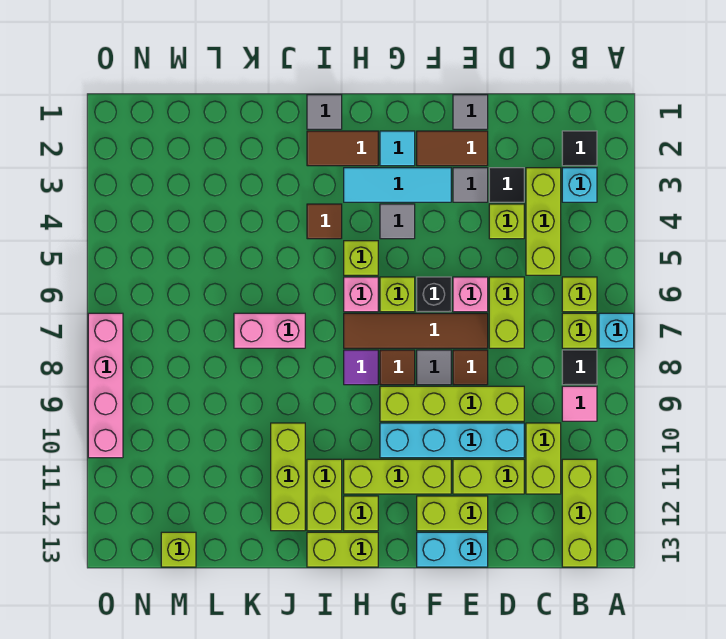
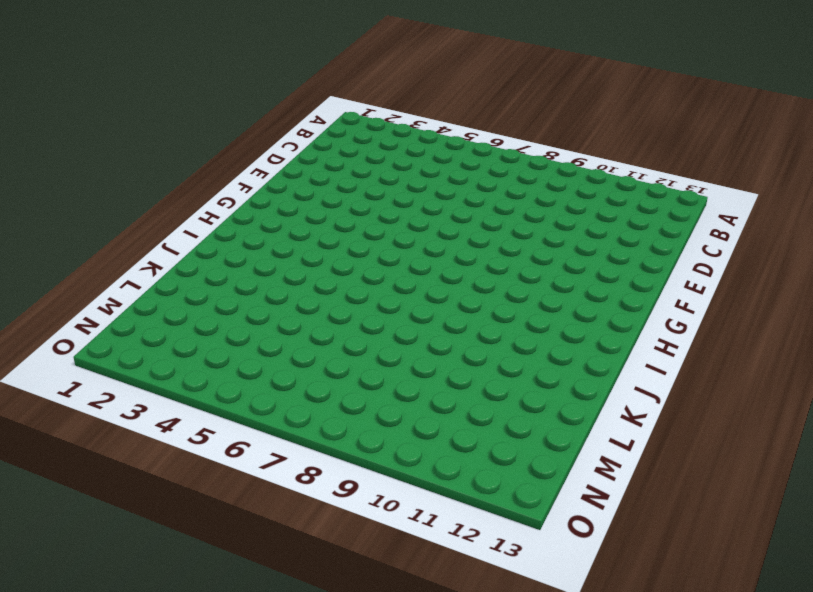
none -> cyan brick A7 level 1
none -> black tile B2 level 1
none -> cyan brick B3 level 1
none -> lime brick B6 level 1

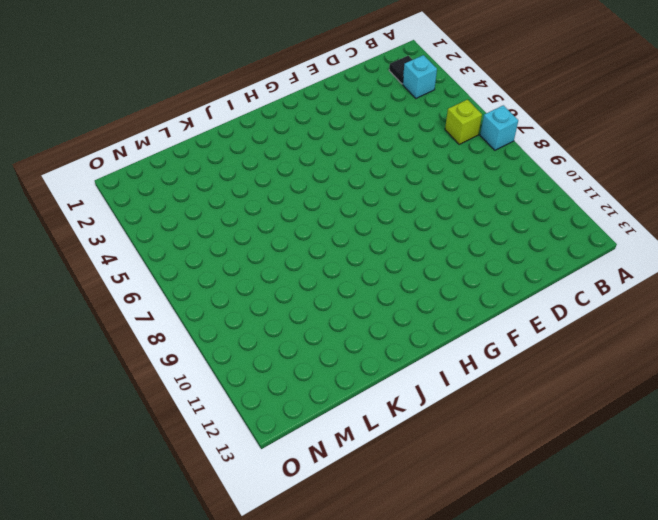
none -> lime brick B7 level 1
none -> black tile B8 level 1
none -> pink tile B9 level 1
none -> lime brick B11:B13 level 1

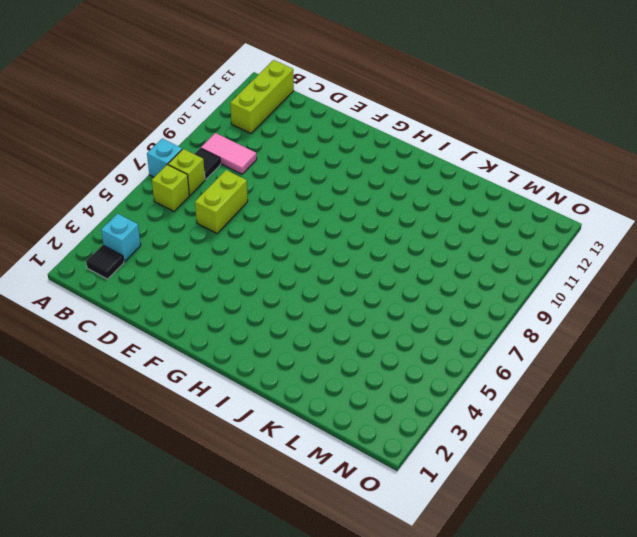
pink tile B9:C9 level 1 -> pink tile B9 level 1
none -> lime brick C3:C5 level 1
none -> lime brick C10:C11 level 1
none -> black tile D3 level 1
none -> lime brick D4 level 1

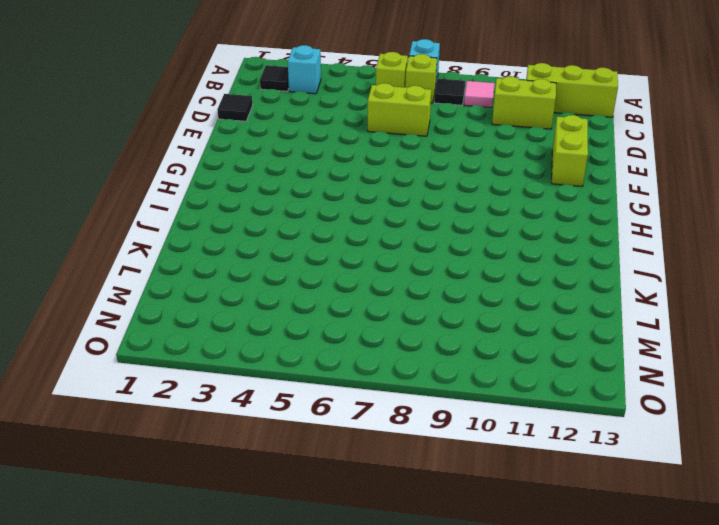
black tile D1 level 1 -> black tile D3 level 1
none -> lime brick C3:C5 level 1
none -> lime brick D4 level 1
none -> lime brick D9:G9 level 1
none -> cyan brick D10:G10 level 1

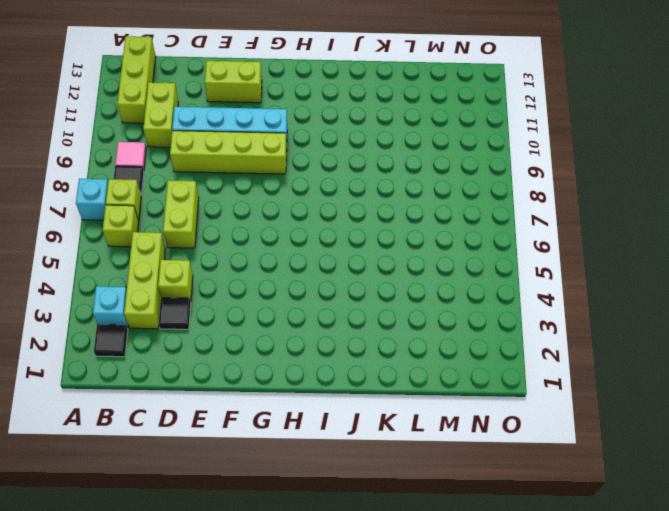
none -> lime brick D11:E11 level 1
none -> grey tile E1 level 1
none -> brown tile E2:F2 level 1
none -> grey tile E3 level 1

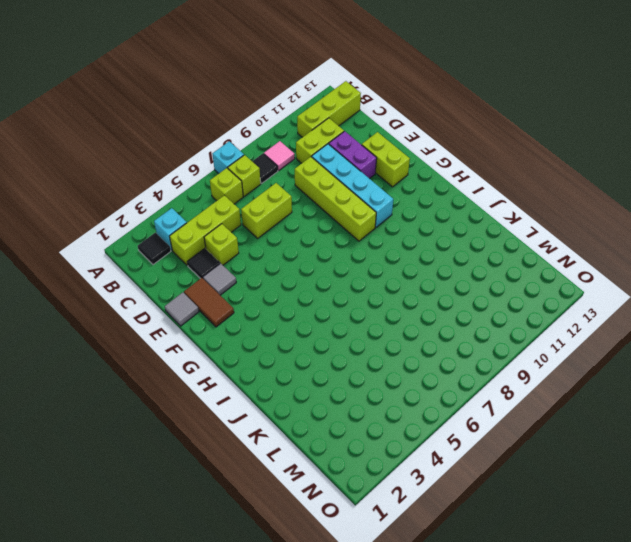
purple brick D11:E11 level 1 -> lime brick D11:E11 level 1
none -> pink brick E6 level 1
none -> brown tile E7:H7 level 1
none -> brown tile E8 level 1
none -> cyan brick E13:F13 level 1

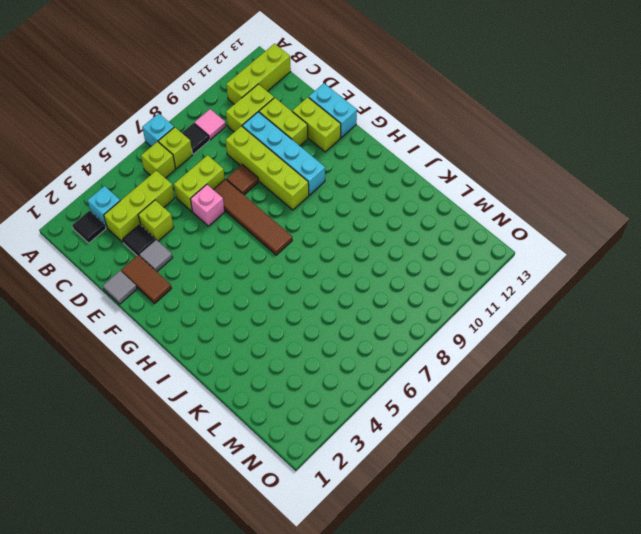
none -> cyan tile F3:H3 level 1
none -> black brick F6 level 1
none -> grey tile F8 level 1
none -> lime brick F11:H11 level 1

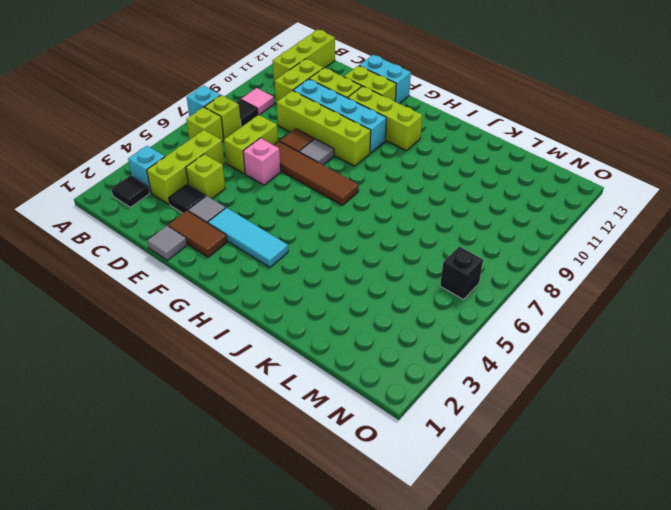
black brick N6 level 1 -> black brick F6 level 1
none -> cyan tile G2 level 1
none -> grey tile G4 level 1
none -> lime brick G6 level 1
none -> brown tile G8 level 1

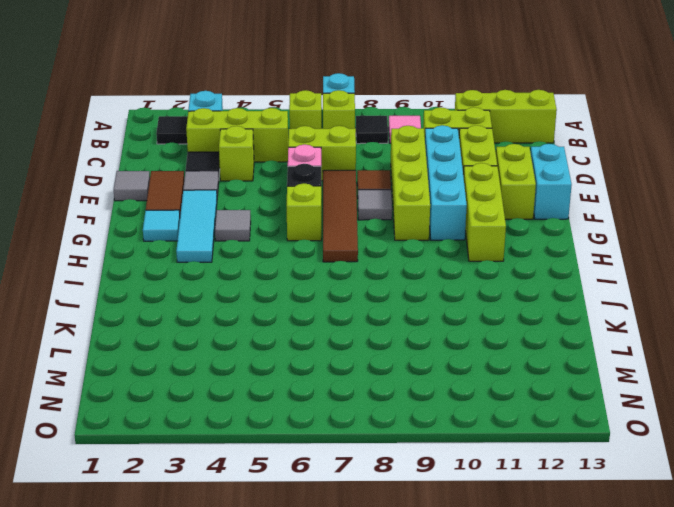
none -> brown tile G8 level 1
none -> brown tile H2:I2 level 1
none -> lime brick H5 level 1
none -> pink brick H6 level 1

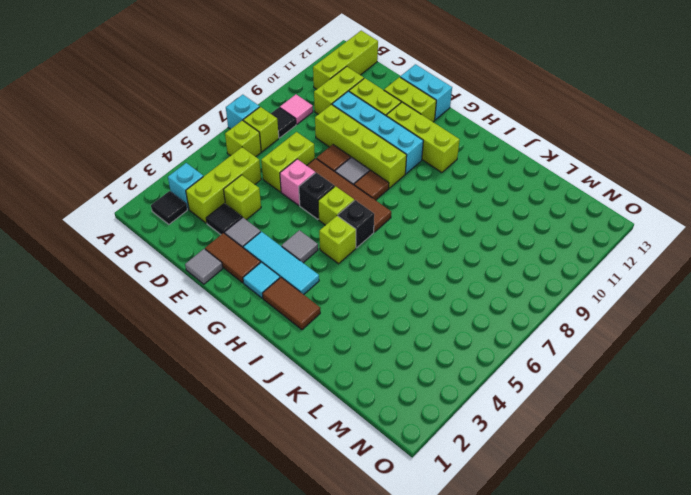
black brick H6 level 1 -> pink brick H6 level 1
none -> purple tile H8 level 1
none -> lime brick H12 level 1
none -> lime brick H13:I13 level 1
none -> grey tile I1 level 1

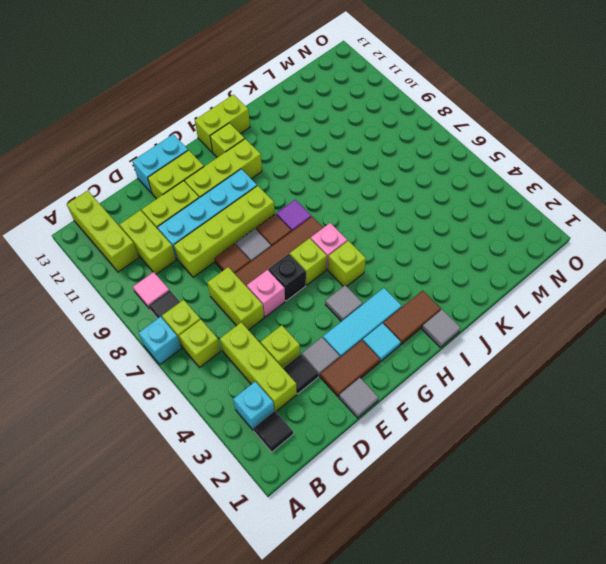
none -> brown tile I4 level 1
none -> lime brick I11:I12 level 1
none -> pink brick J7:K7 level 1
none -> lime brick J10:J12 level 1

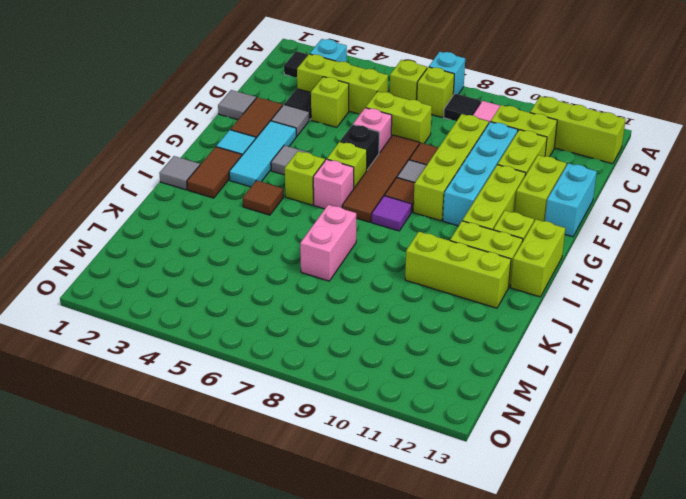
none -> lime brick M13 level 1
none -> pink brick O7:O10 level 1

